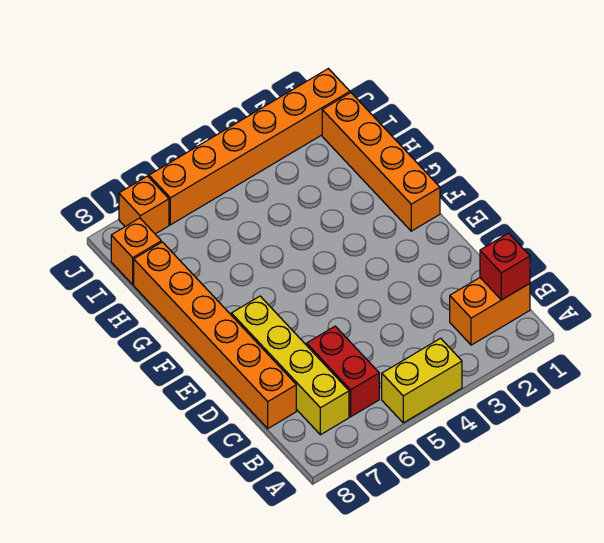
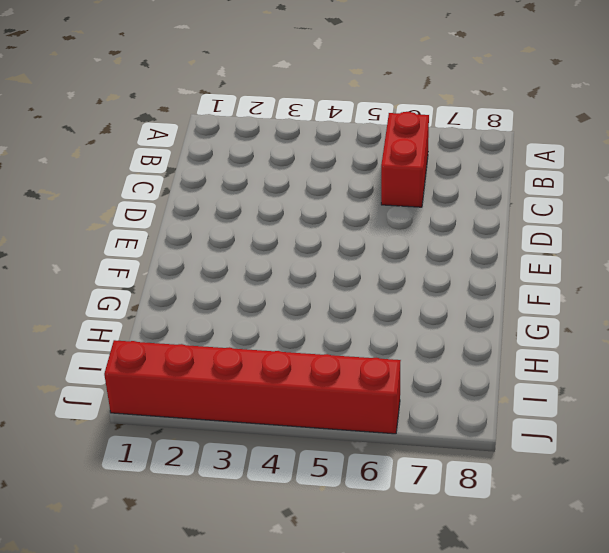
red brick J1:J6 level 1 -> orange brick J1:J6 level 1
none -> yellow brick A4:A5 level 1
none -> orange brick B1:B2 level 1

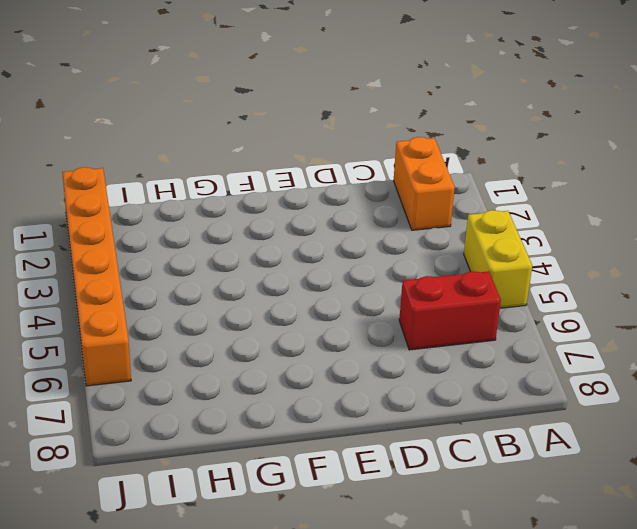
none -> yellow brick B7:E7 level 1
none -> orange brick C8:H8 level 1

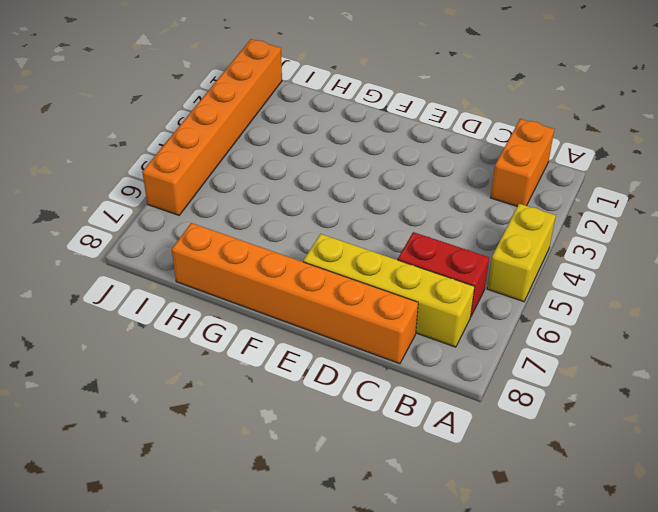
none -> orange brick F1:I1 level 1
none -> orange brick I8 level 1

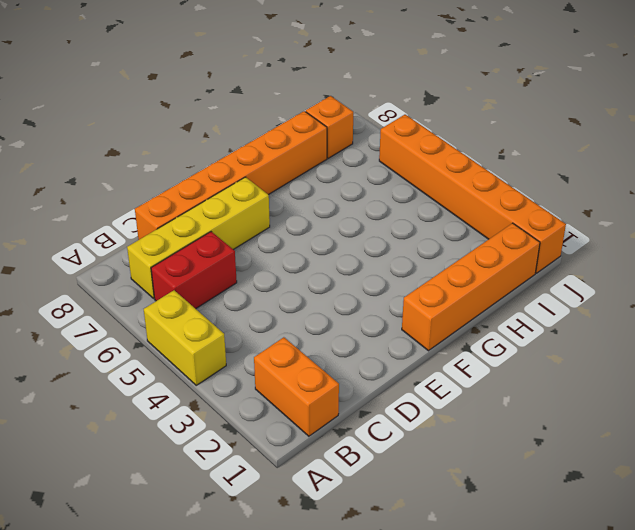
none -> orange brick J7 level 1
none -> red brick B1 level 2

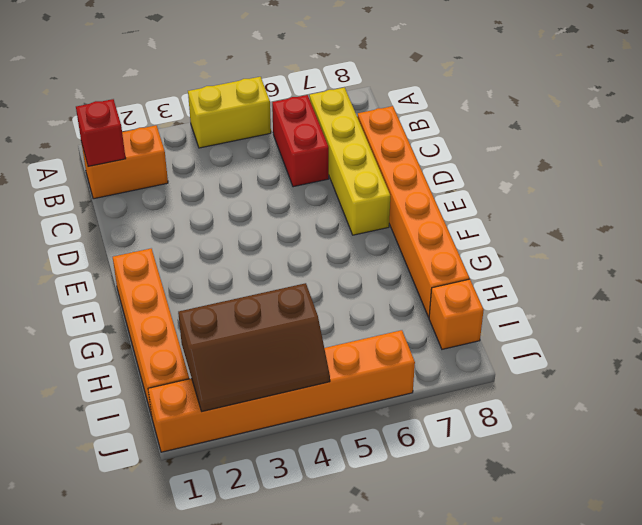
brown slope I2:J4 level 2 top I -> none
none -> orange brick J7 level 1

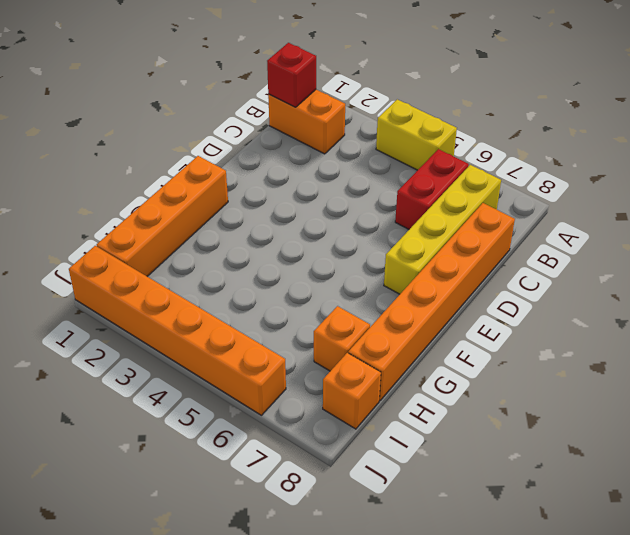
orange brick H7 level 1 -> orange brick J7 level 1

